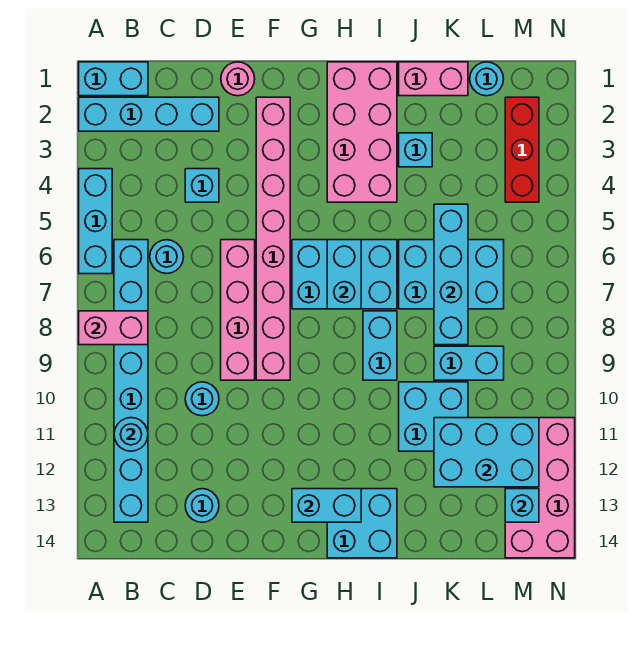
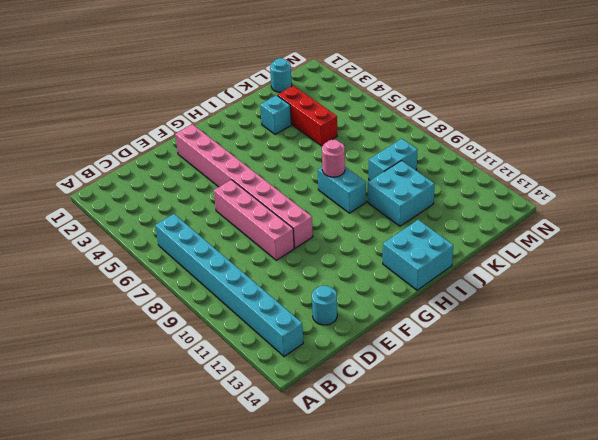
pink round brick I8 level 2 -> pink round brick E1 level 1
red brick K3:K5 level 1 -> red brick M2:M4 level 1
none -> cyan brick A1:B1 level 1
none -> cyan brick A2:D2 level 1
none -> cyan brick A4:A6 level 1
none -> cyan round brick C6 level 1

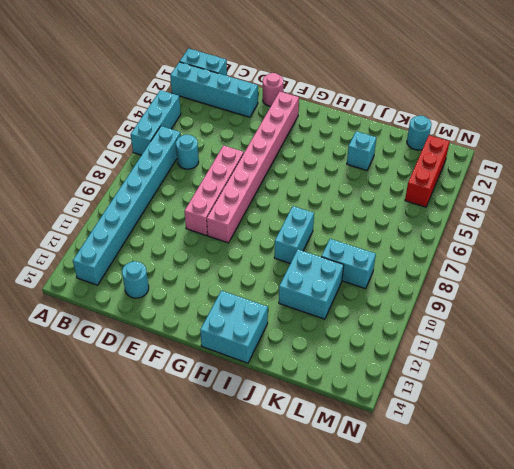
none -> cyan brick D4 level 1
none -> cyan round brick D10 level 1
none -> cyan brick G6:I7 level 1
none -> pink brick H1:I4 level 1

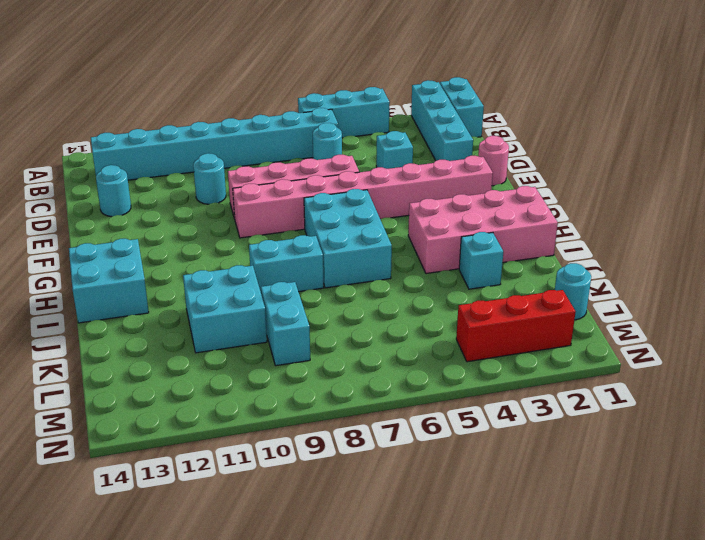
none -> pink brick J1:K1 level 1
none -> cyan brick J6:L7 level 1
none -> pink brick M11:N14 level 1
none -> pink brick A8:B8 level 2

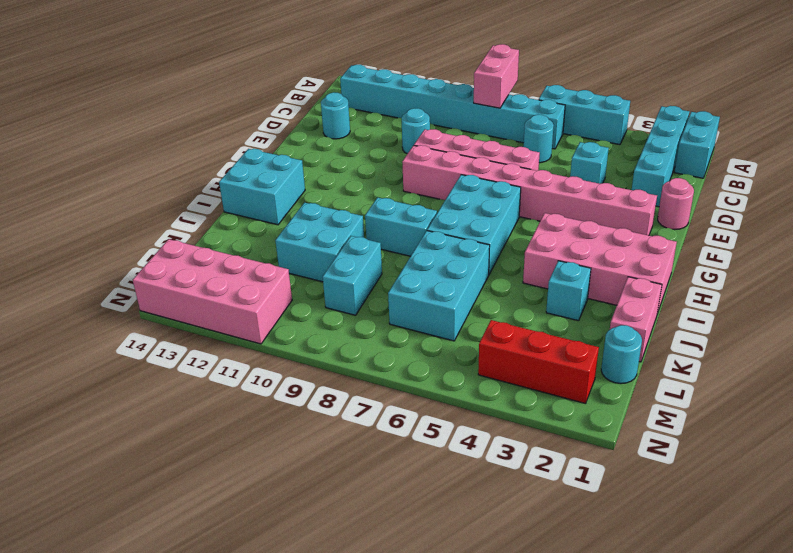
none -> cyan round brick B11 level 2
none -> cyan brick G13:H13 level 2
none -> cyan brick H6:H7 level 2
none -> cyan brick K5:K8 level 2

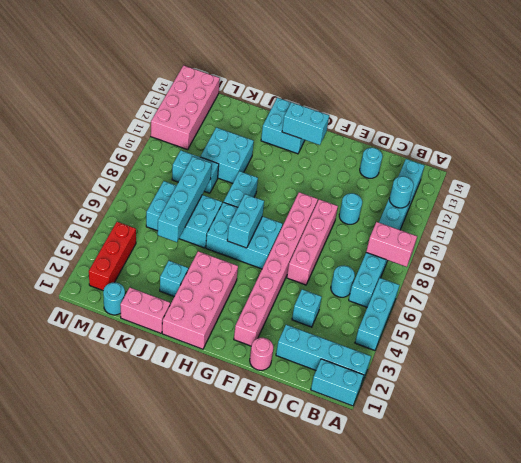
none -> cyan brick K11:M12 level 2
none -> cyan brick M13 level 2

